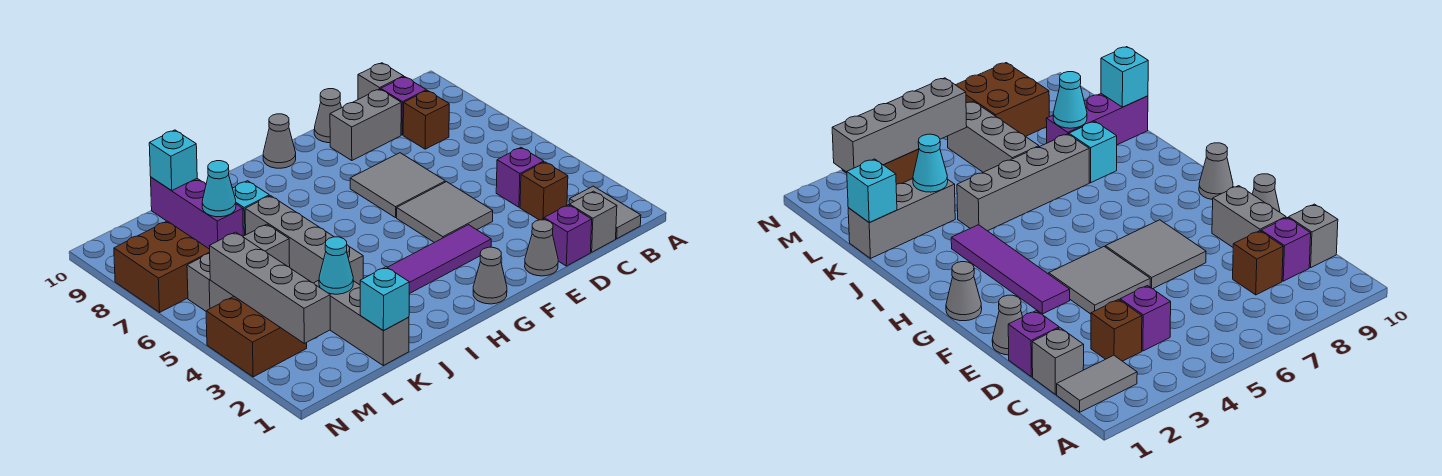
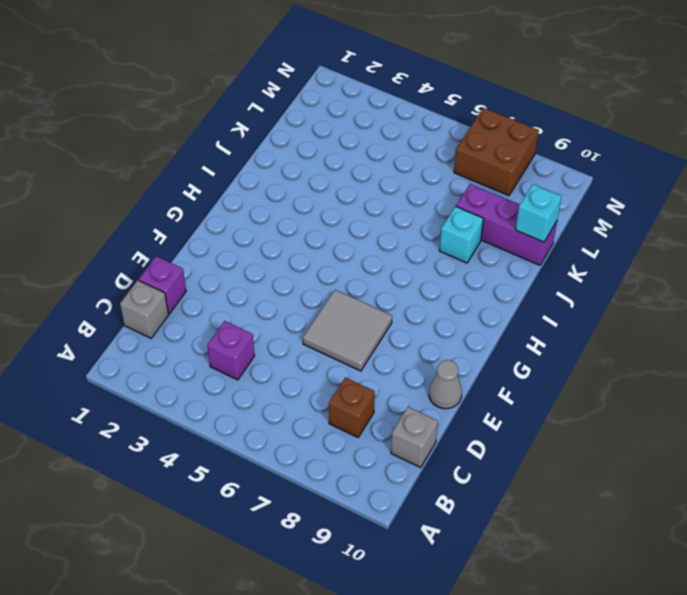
none -> grey tile B1:B2 level 1
none -> brown brick C3 level 1
none -> purple brick C9 level 1

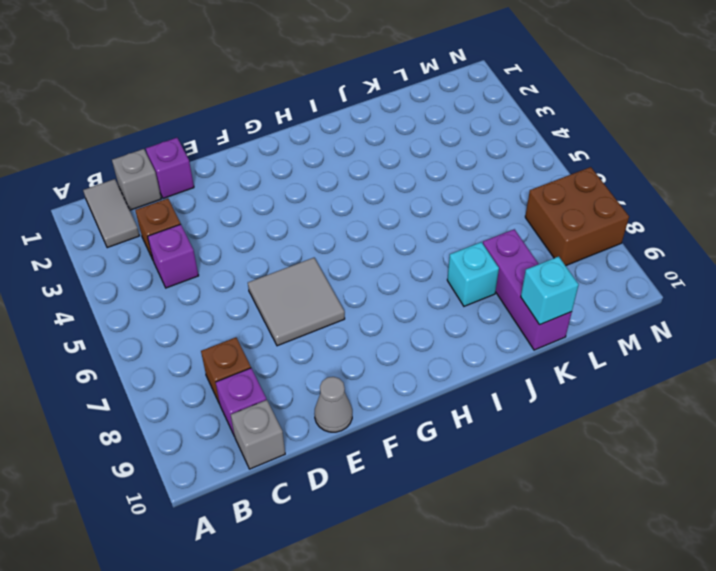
none -> grey brick D9:E9 level 1
none -> grey cone E1 level 1
none -> grey tile E4:F5 level 1

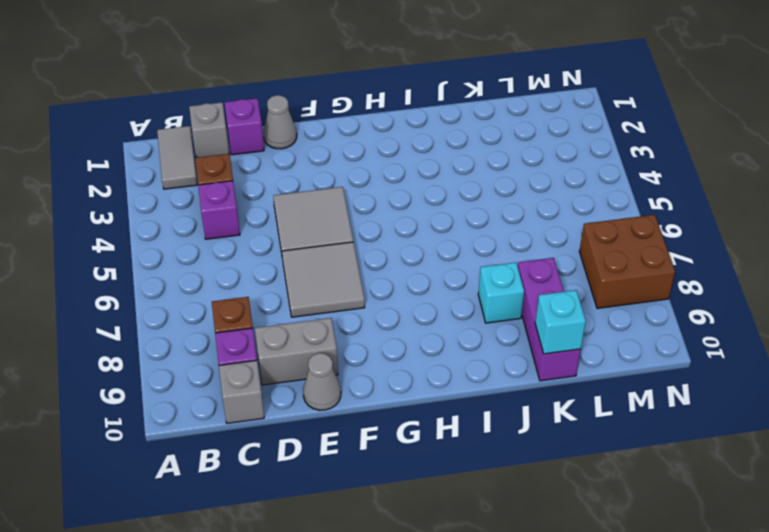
none -> purple tile F3:I3 level 1
none -> grey cone G1 level 1
none -> grey cone G10 level 1

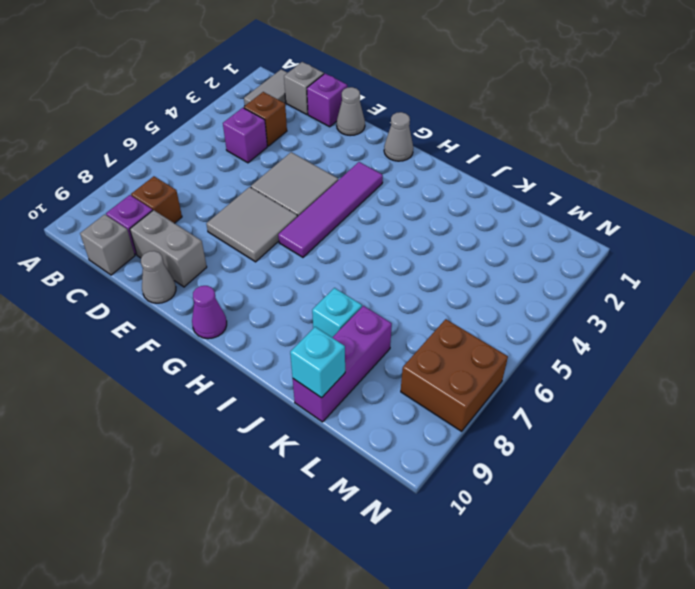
purple tile G3:G6 level 1 -> purple tile F3:I3 level 1
purple cone G10 level 1 -> grey cone G10 level 1
none -> grey brick J4:J7 level 1
none -> grey brick K1:K3 level 1
none -> grey brick K6:M6 level 1

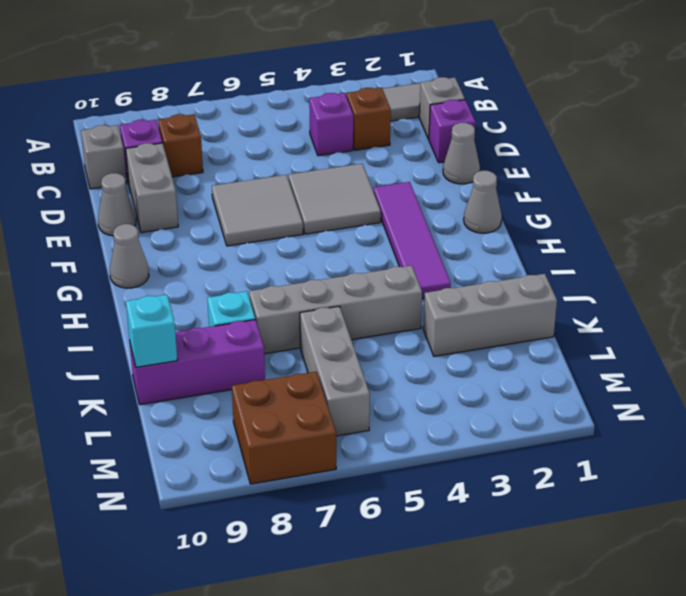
none -> brown brick M3:N4 level 1
none -> cyan brick K1 level 2
none -> cyan cone K3 level 2

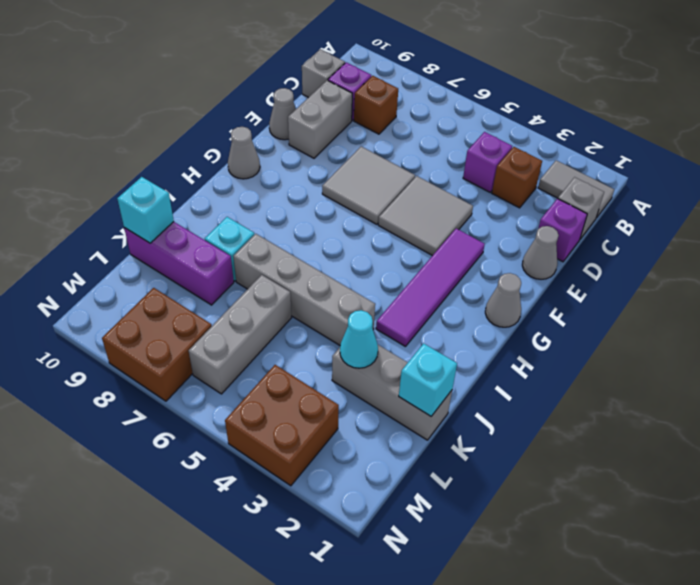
none -> cyan cone K8 level 2
none -> grey brick M2:M5 level 2

